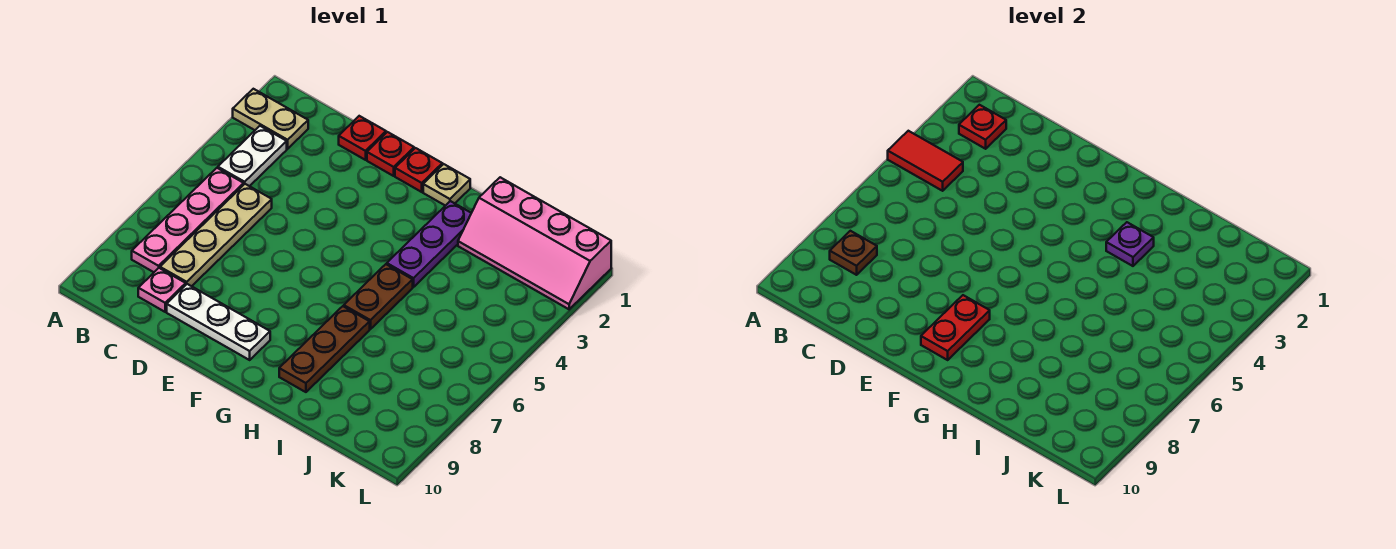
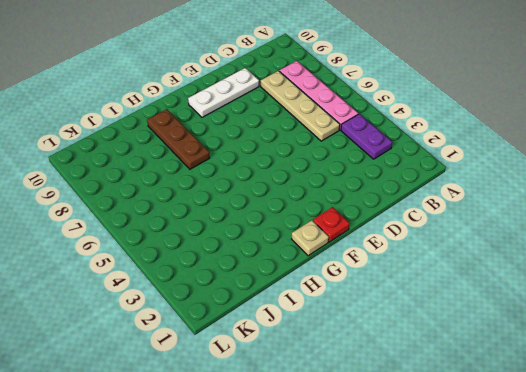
purple plate B3:B4 level 1 -> white plate B3:B4 level 1
none -> tan plate A2:B2 level 1
none -> pink plate C9 level 1
none -> red plate D1 level 1

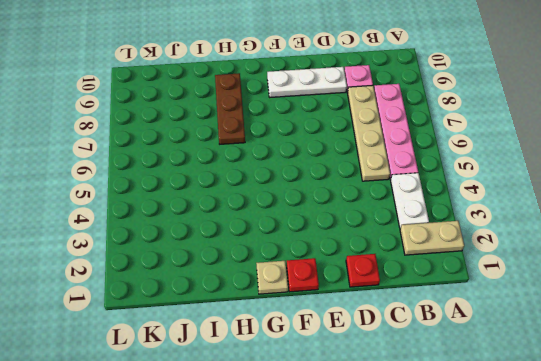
none -> red plate E1 level 1
none -> purple plate H2:H4 level 1
none -> brown plate H5:H6 level 1

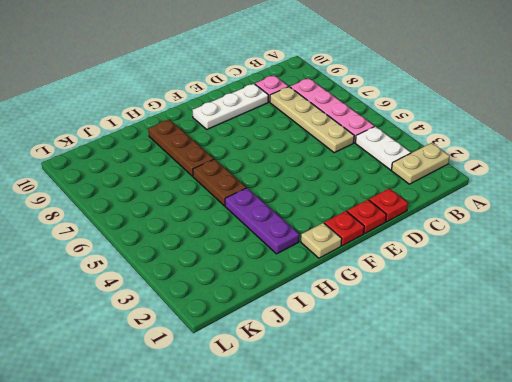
none -> pink slope I1:L2 level 1 top 1
none -> red tile A4:B4 level 2
none -> red plate B2 level 2

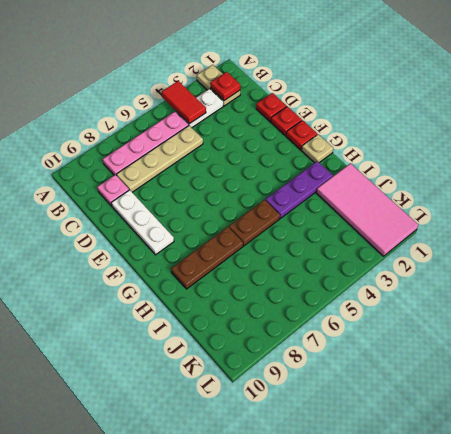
pink tile I1:L2 level 1 -> pink slope I1:L2 level 1 top 1
none -> brown plate B8 level 2
none -> red plate F8:F9 level 2
none -> purple plate H3 level 2

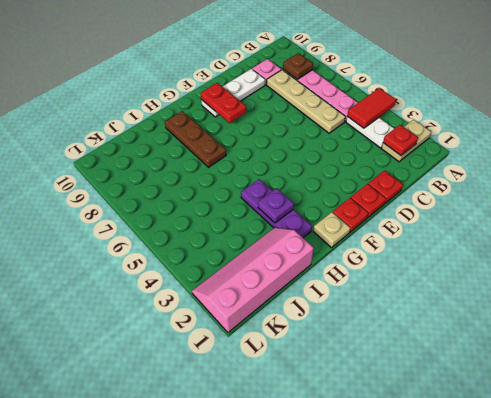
none -> brown plate H5:H6 level 1

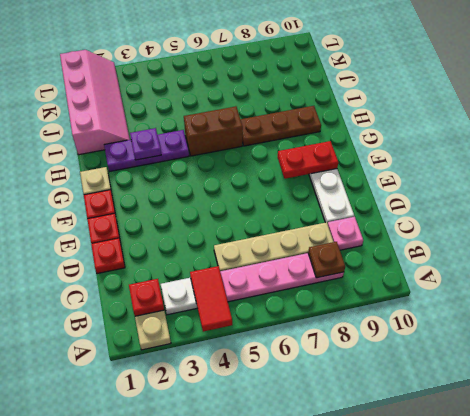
brown brick H5:H6 level 1 -> brown plate H5:H6 level 1

